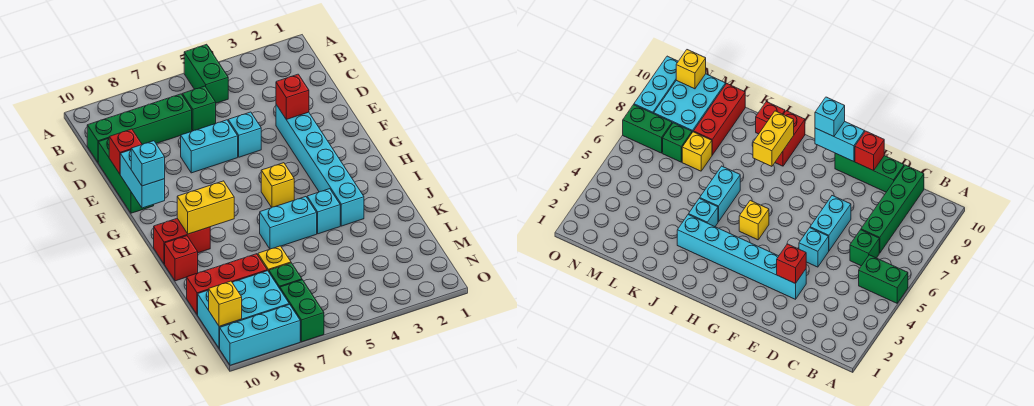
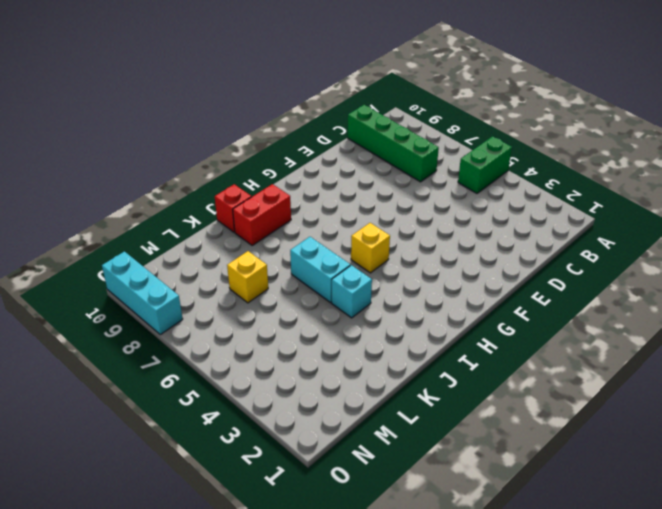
red brick I9:J9 level 1 -> red brick I9:I10 level 1
none -> green brick C6 level 1
none -> green brick D10:F10 level 1
none -> cyan brick E3:J3 level 1

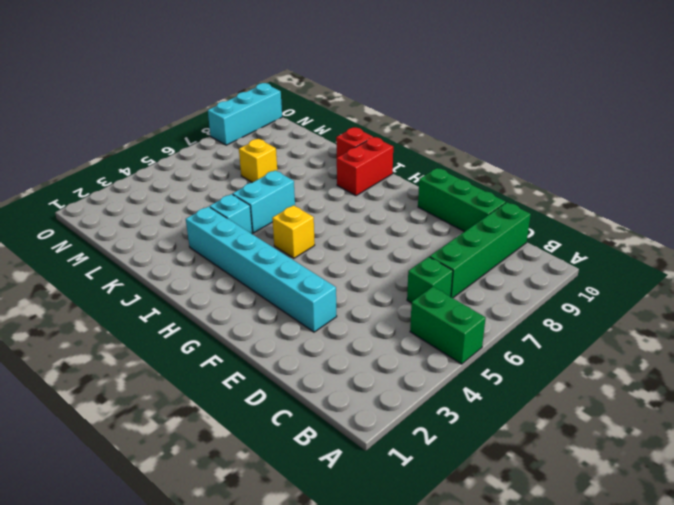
none -> cyan brick E5 level 1
none -> cyan brick E6:E7 level 1
none -> red brick L8:L10 level 1

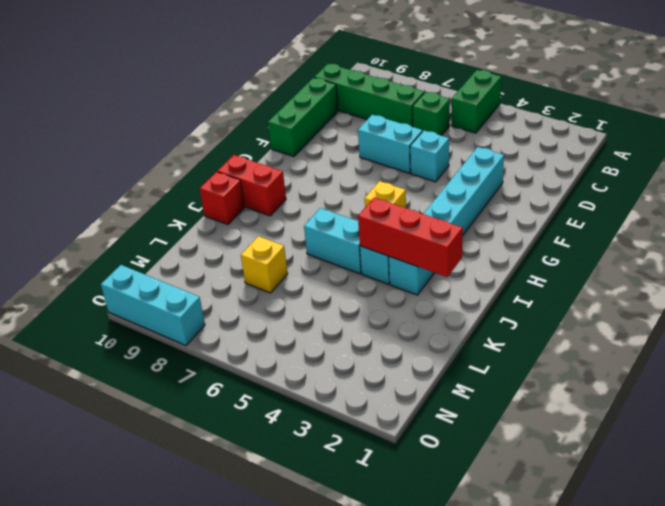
red brick J2:J4 level 2 -> red brick L8:L10 level 1
none -> green brick M7 level 1
none -> cyan brick M8:N10 level 1
none -> green brick N7:O7 level 1

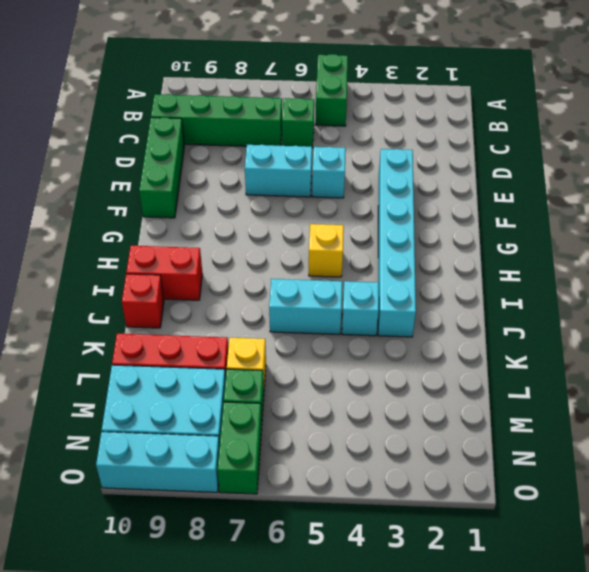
none -> red brick E3 level 2
none -> red brick E10 level 2
none -> cyan brick F10:G10 level 2

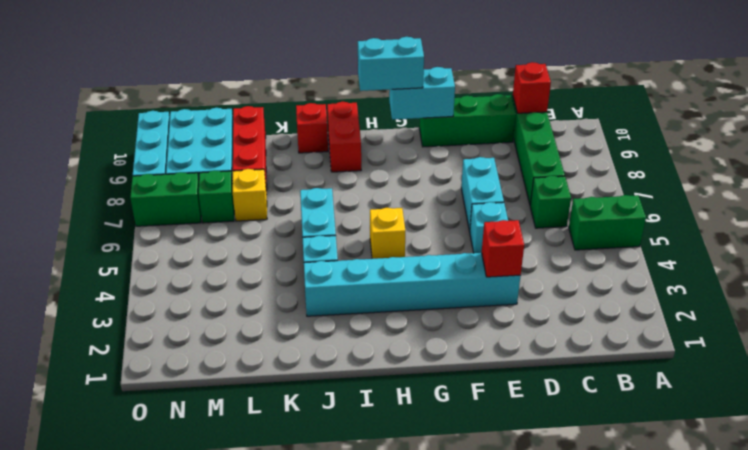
red brick C10 level 2 -> red brick E10 level 2
cyan brick G10:H10 level 3 -> cyan brick G10 level 3
none -> yellow brick I8:I9 level 2
none -> yellow brick N10 level 2

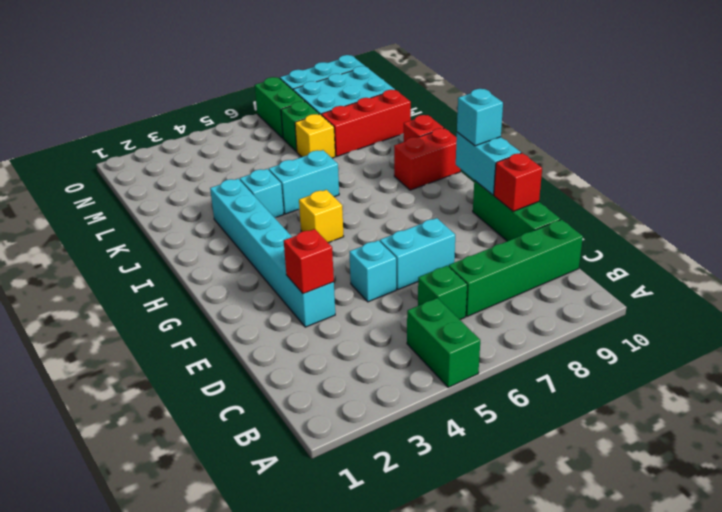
none -> yellow brick I8:I9 level 2
none -> yellow brick N10 level 2

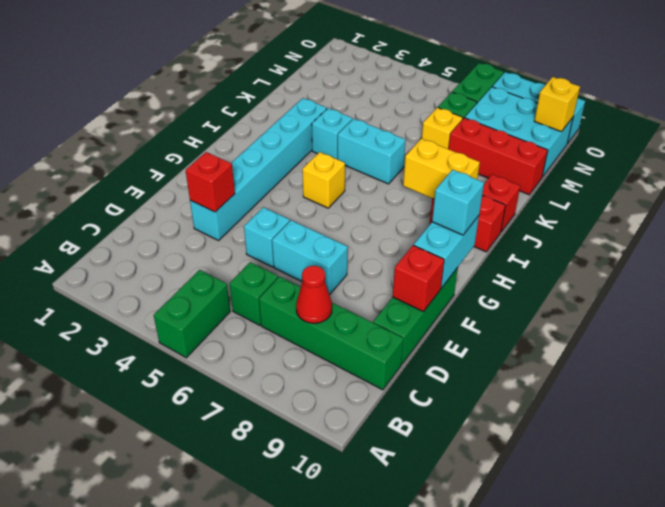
red cone C8 level 2 -> none

